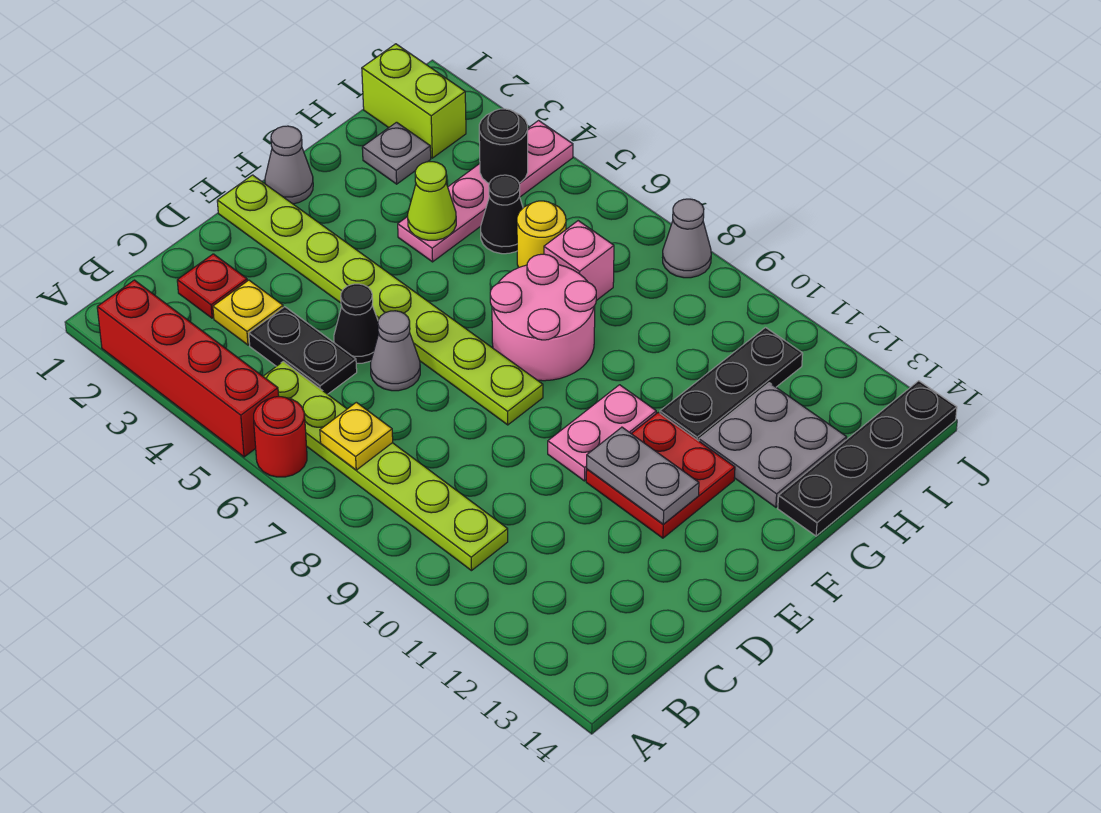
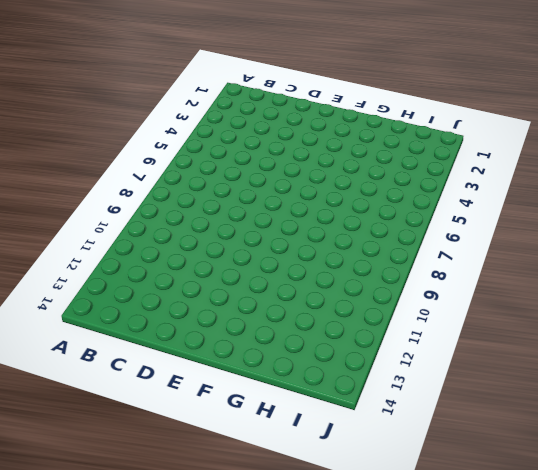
none -> red brick A2:A5 level 1
none -> red round brick A6 level 1
none -> lime plate B5:B10 level 1

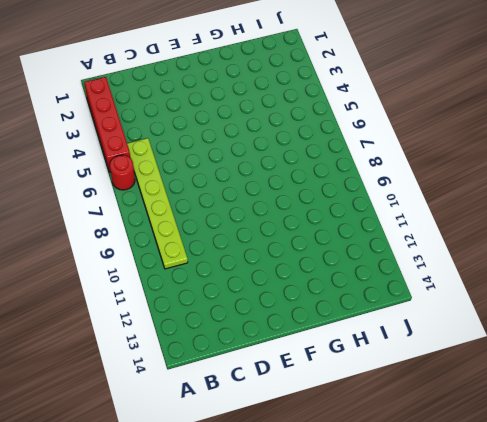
none -> red plate C2 level 1
none -> yellow plate C3 level 1
none -> black plate C4:C5 level 1

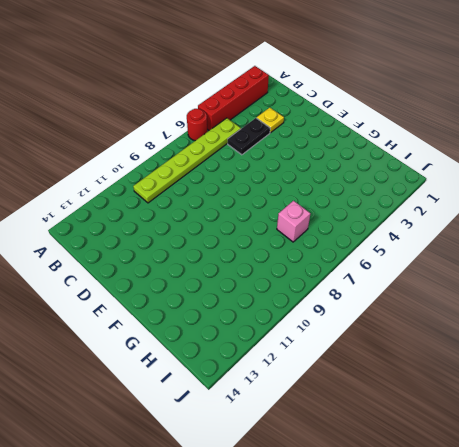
none -> red plate C2 level 1
none -> black cone D5 level 1
none -> grey cone D6 level 1

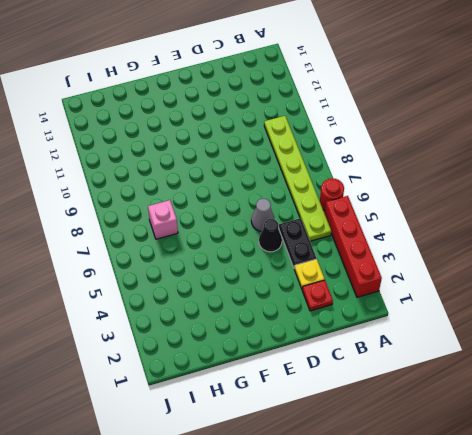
none -> lime plate E1:E8 level 1
none -> pink plate E10:F10 level 1
none -> red plate E11:F12 level 1

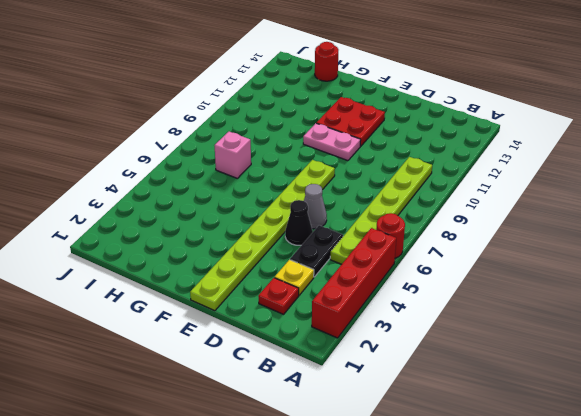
red round brick H14 level 1 -> black plate G14:J14 level 1
none -> grey cone F1 level 1
none -> pink round brick F7:G8 level 1
none -> pink plate G4:J4 level 1

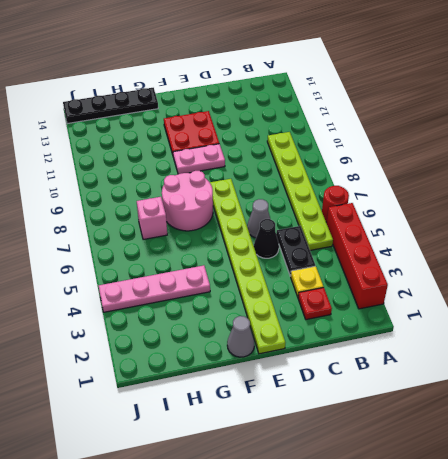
none -> black plate G11:I11 level 1
none -> grey plate G12:H13 level 1
none -> grey plate H2 level 1

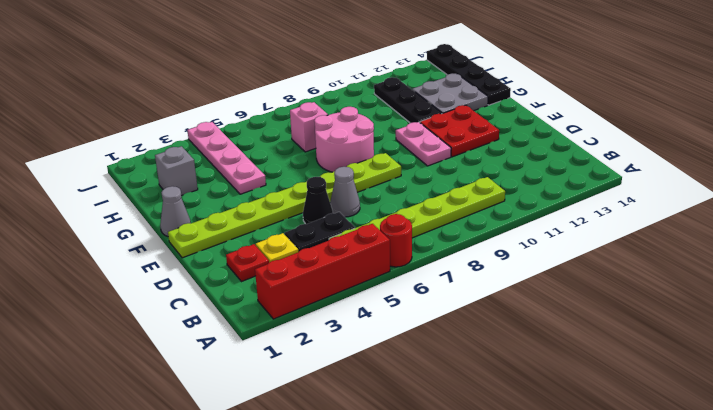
grey brick H2 level 1 -> grey plate H2 level 1
none -> black cone H5 level 1
none -> yellow round brick H6 level 1
none -> lime brick I1:I2 level 1

